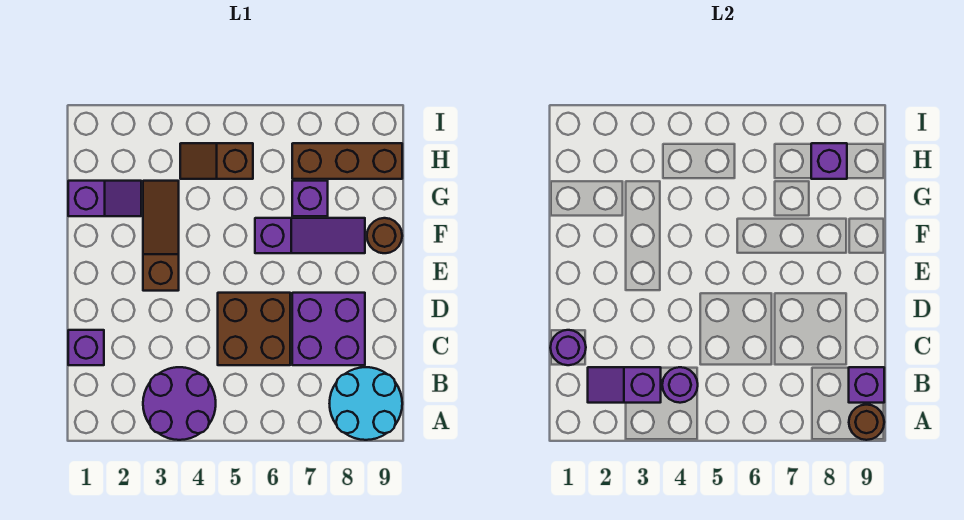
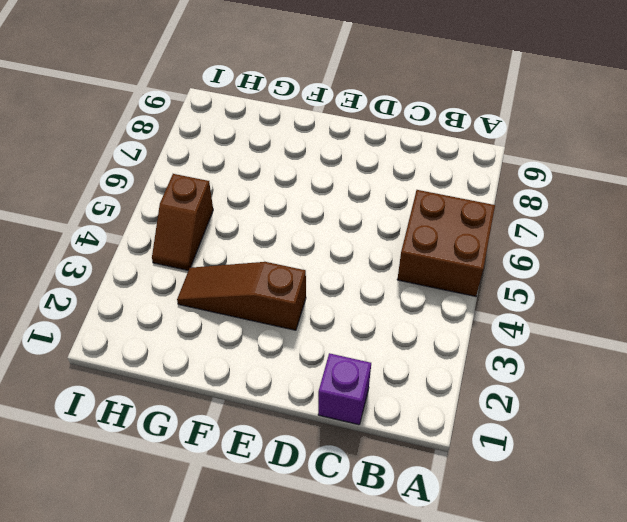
brown brick A5:B6 level 1 -> brown brick C5:D6 level 1
none -> purple round brick A3:B4 level 1
none -> cyan round brick A8:B9 level 1
none -> purple brick C7:D8 level 1

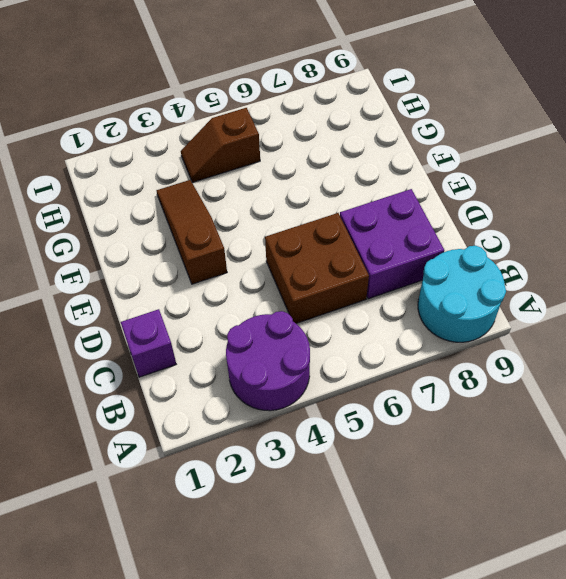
none -> purple slope F6:F8 level 1 top 6
none -> brown round brick F9 level 1
none -> purple slope G1:G2 level 1 top 1

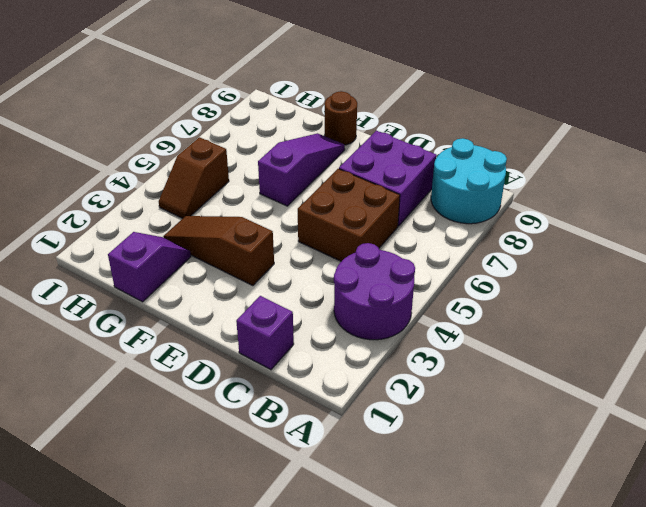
none -> purple brick G7 level 1
none -> brown brick H7:H9 level 1
none -> brown round brick A9 level 2

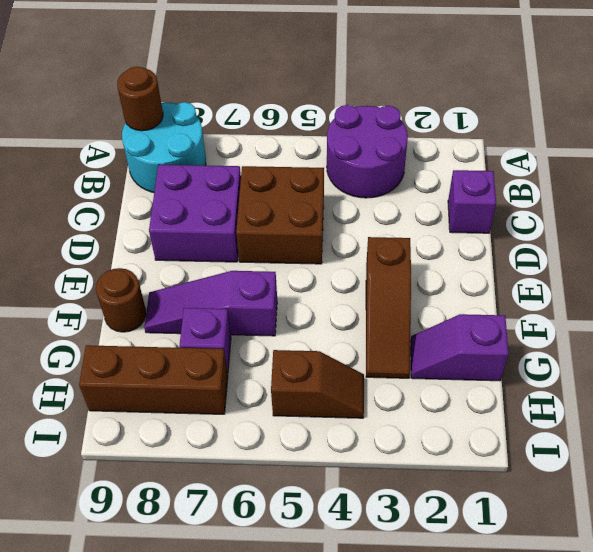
none -> purple slope B2:B3 level 2 top 3
none -> purple round brick B4 level 2
none -> purple brick B9 level 2

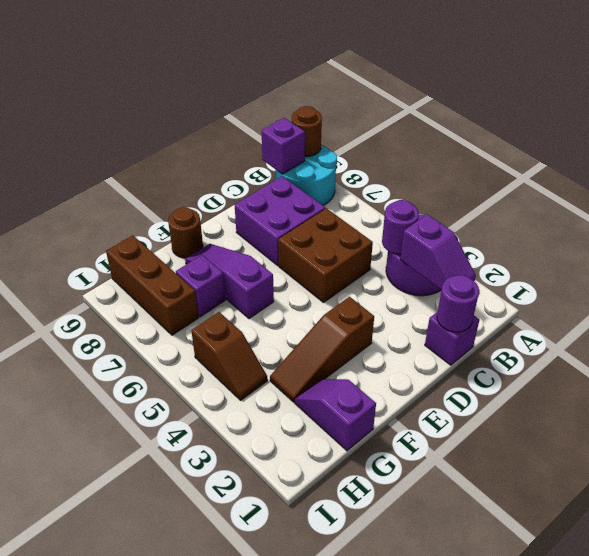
none -> purple brick H8 level 2

